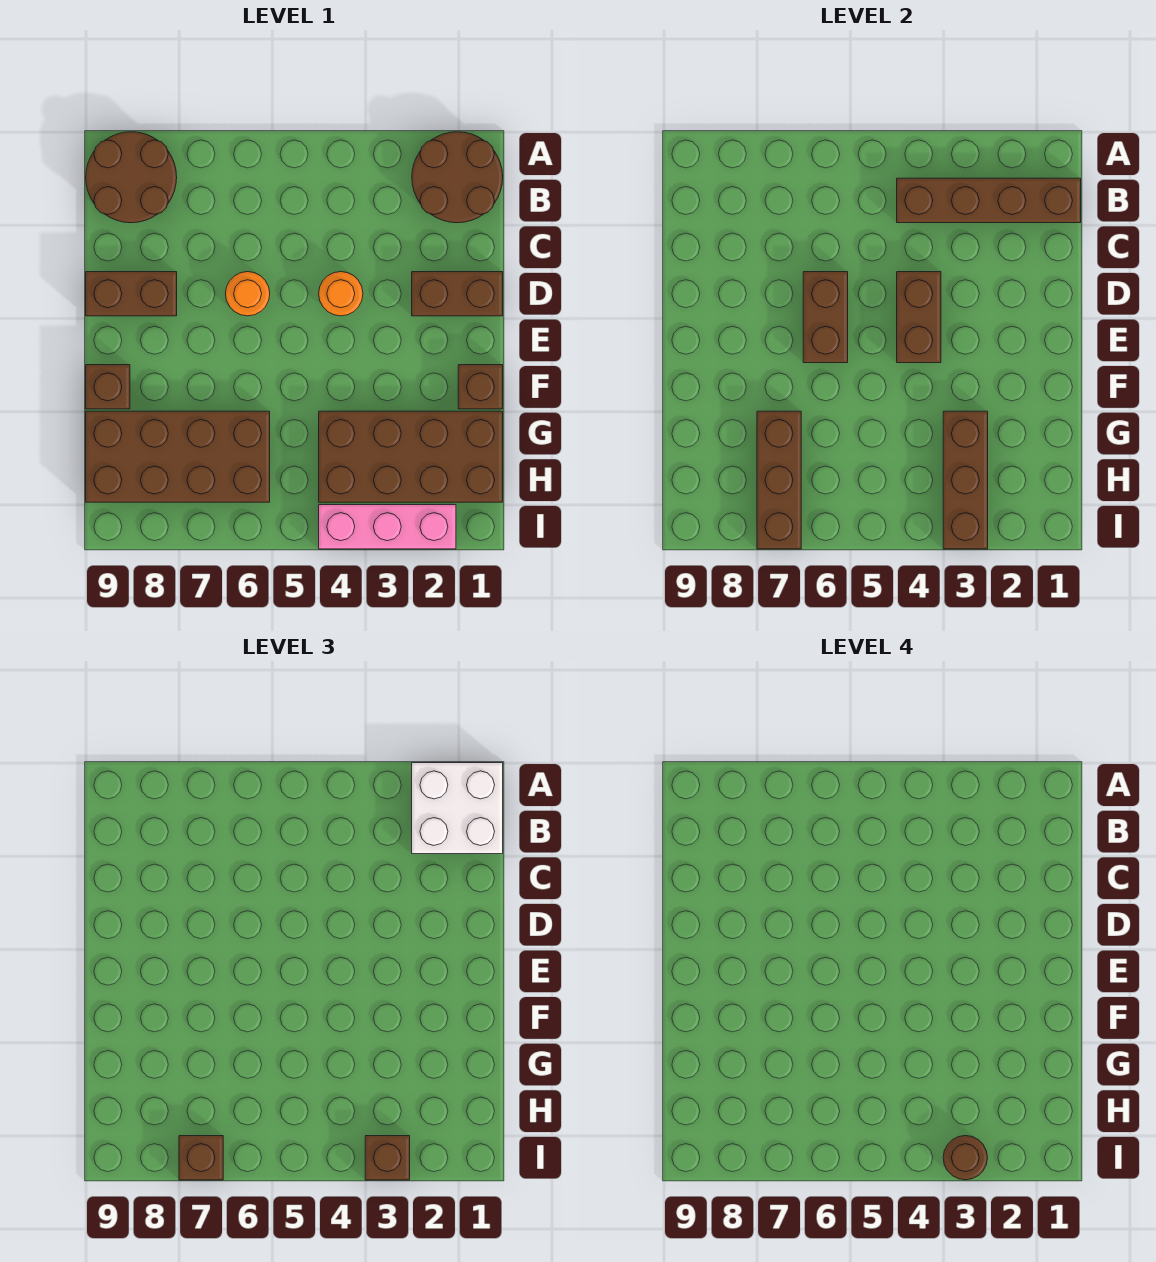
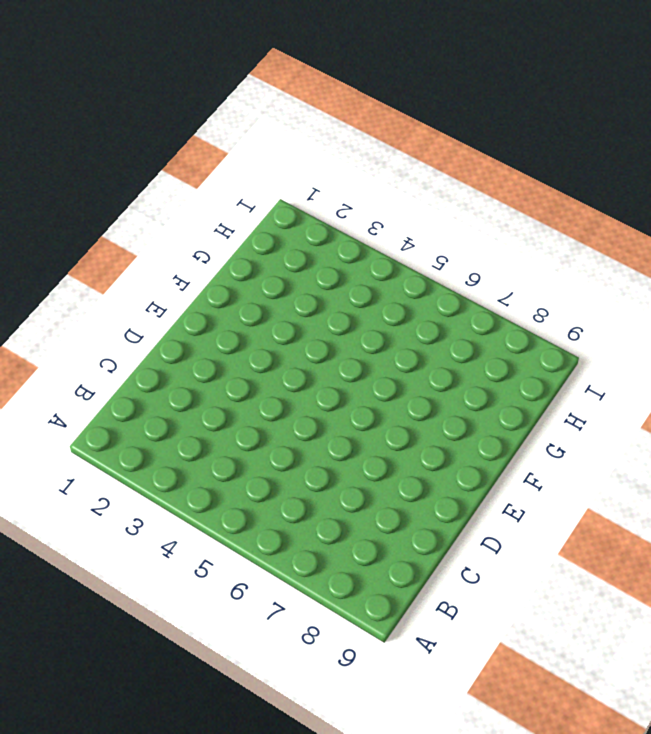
none -> brown round brick A1:B2 level 1
none -> brown round brick A8:B9 level 1
none -> brown brick D1:D2 level 1

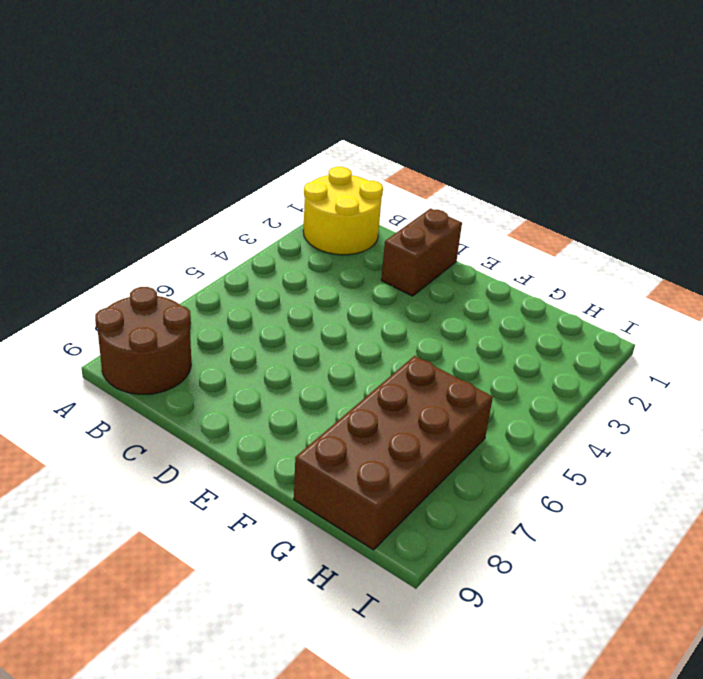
yellow round brick A1:B2 level 1 -> brown round brick A1:B2 level 1
none -> orange round brick D4 level 1
none -> orange round brick D6 level 1
none -> brown brick D8:D9 level 1

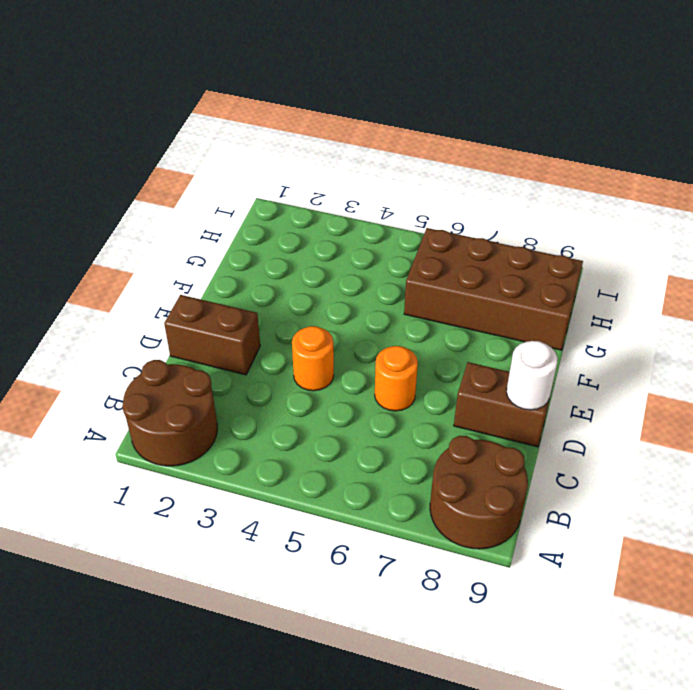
white round brick D9 level 2 -> none
none -> brown brick F1 level 1
none -> brown brick F9 level 1
none -> brown brick G1:H4 level 1

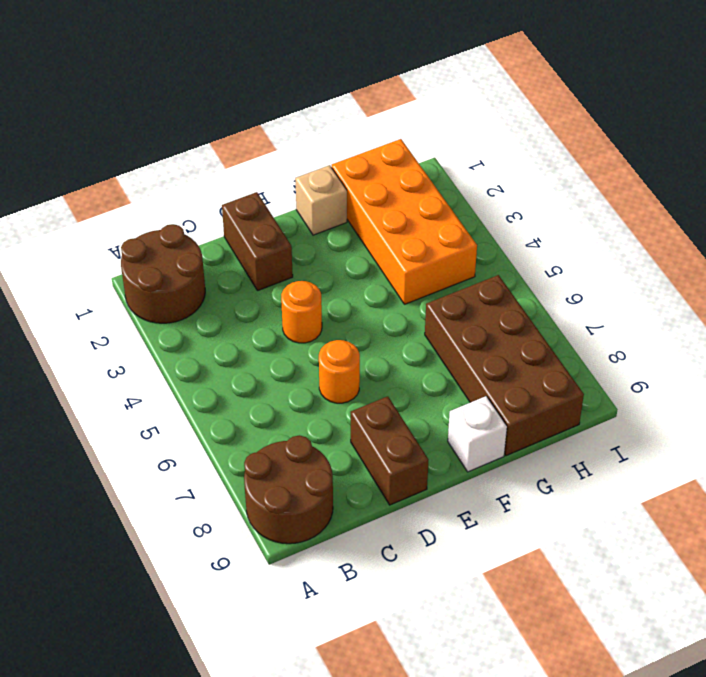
tan brick F1 level 1 -> brown brick F1 level 1
white brick F9 level 1 -> brown brick F9 level 1
orange brick G1:H4 level 1 -> brown brick G1:H4 level 1
none -> pink brick I2:I4 level 1
none -> brown brick B1:B4 level 2
none -> brown brick D4:E4 level 2

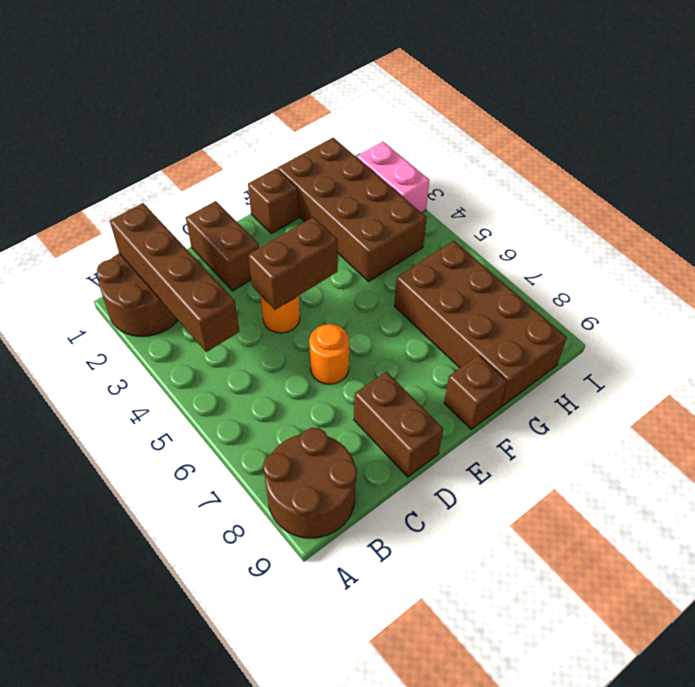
pink brick I2:I3 level 1 -> pink brick I2:I4 level 1
none -> brown brick D6:E6 level 2
none -> brown brick G3:I3 level 2
none -> brown brick G7:I7 level 2

